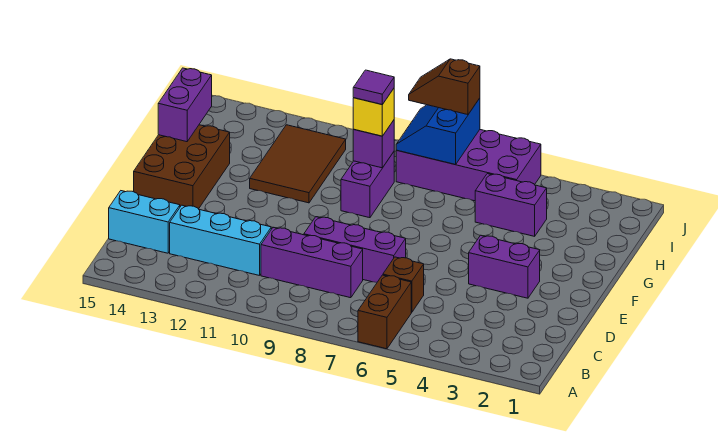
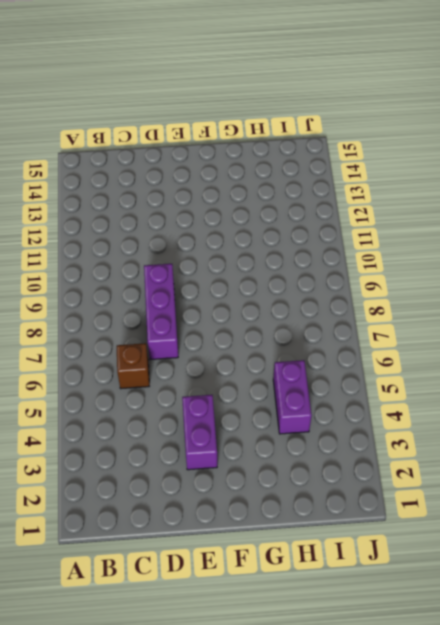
none -> brown brick A6:B6 level 1
none -> purple brick C8:C10 level 1
none -> cyan brick C11:C13 level 1

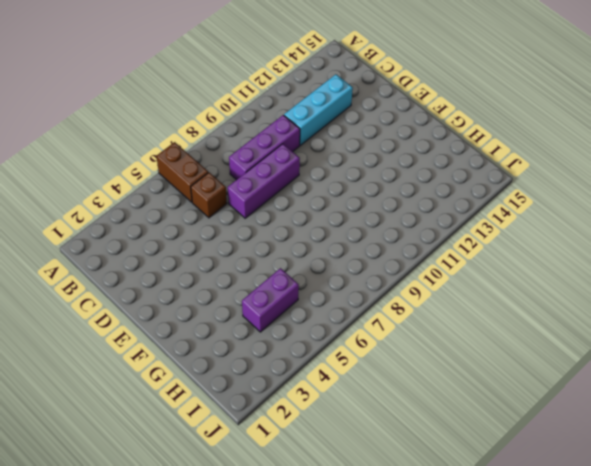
none -> cyan brick C14:C15 level 1
none -> purple brick E3:E4 level 1
none -> brown brick E14:G15 level 1

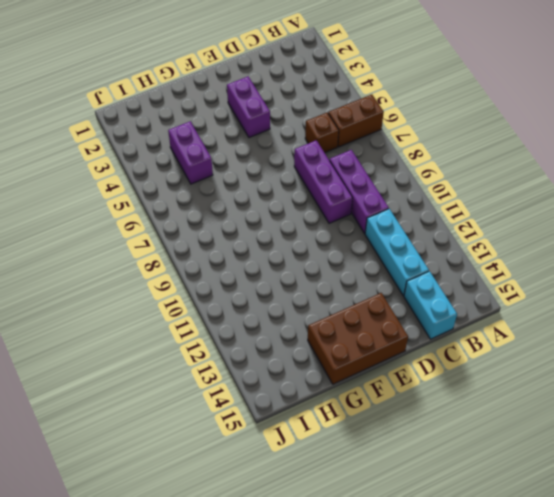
none -> purple brick G9:H9 level 1
none -> brown tile G11:I12 level 1
none -> purple brick I5:J8 level 1

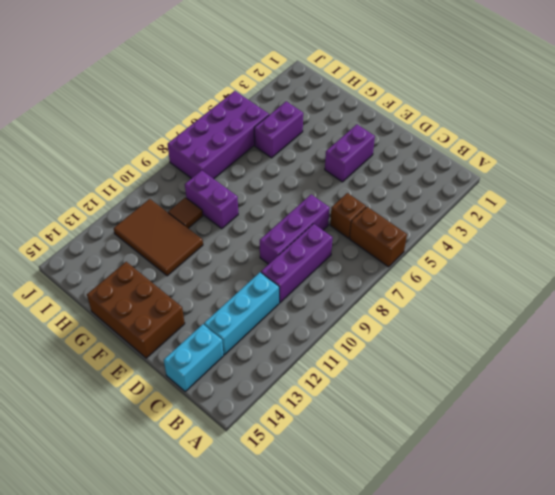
brown tile H10 level 1 -> none
none -> purple brick G15:H15 level 2
none -> purple brick H9 level 2
none -> blue slope I7:J8 level 2 top 7

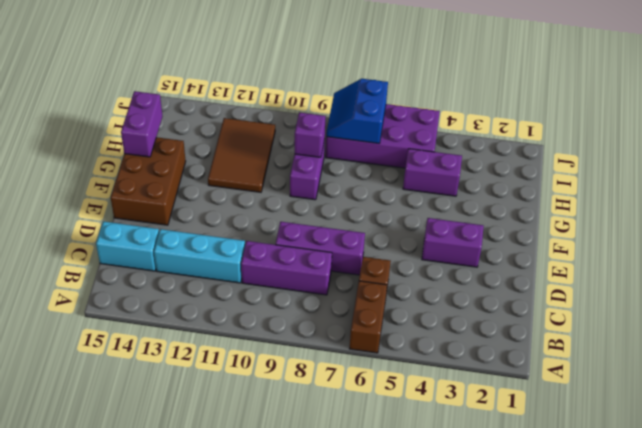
none -> yellow brick H9 level 3
none -> brown slope J7:J8 level 3 top 7
none -> purple tile H9 level 4

